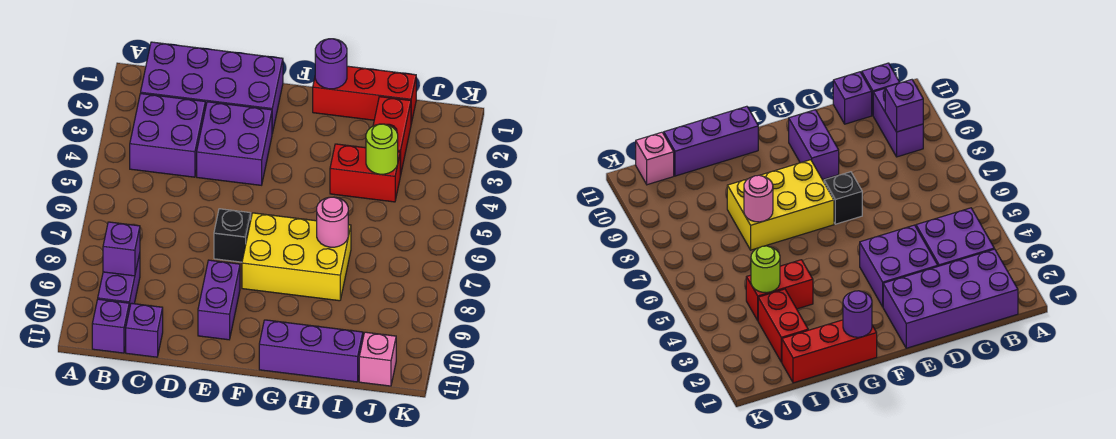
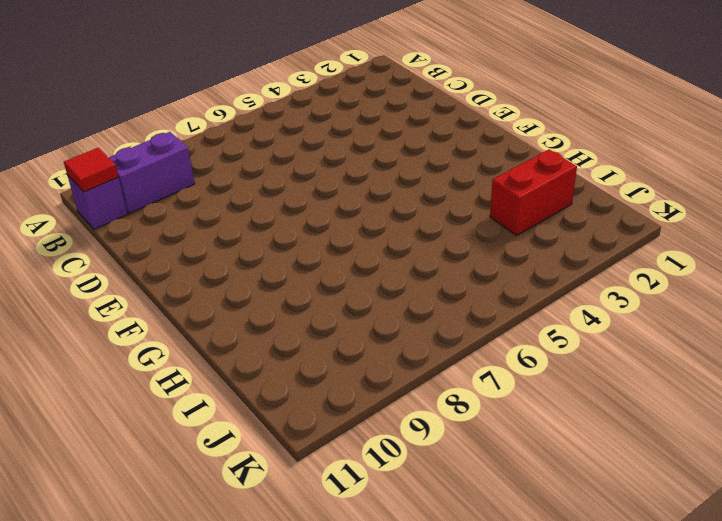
red tile B11 level 2 -> none
none -> purple brick B1:E2 level 1
none -> purple brick B3:C4 level 1
none -> purple brick C11 level 1

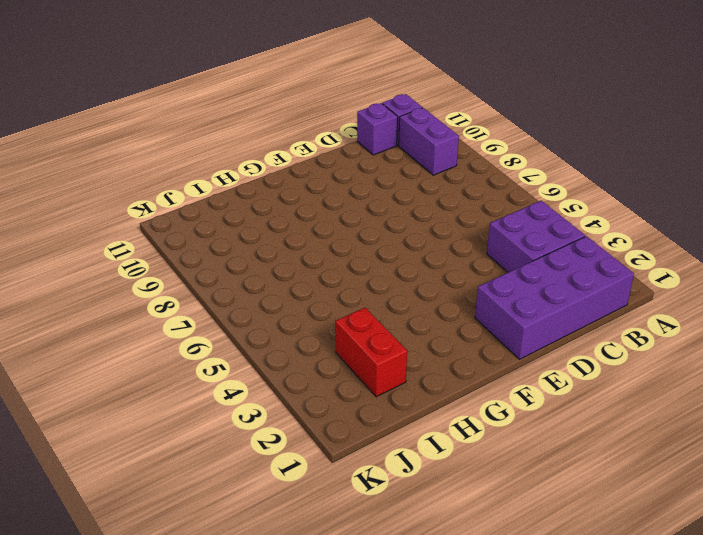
none -> purple brick D3:E4 level 1
none -> black brick E7 level 1
none -> purple brick E9:E10 level 1

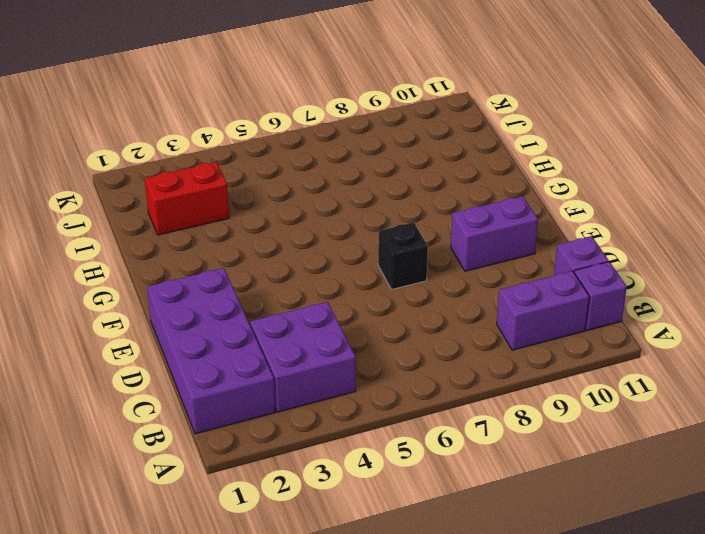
none -> purple brick D3:E4 level 1
none -> yellow brick F7:H8 level 1
none -> red brick G1:I1 level 1

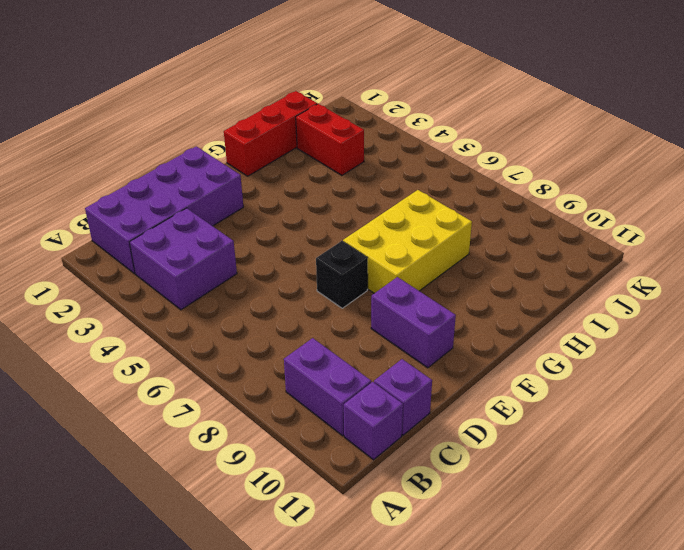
none -> purple brick D3:E4 level 1
none -> purple brick G11:I11 level 1
none -> red brick H4:I4 level 1

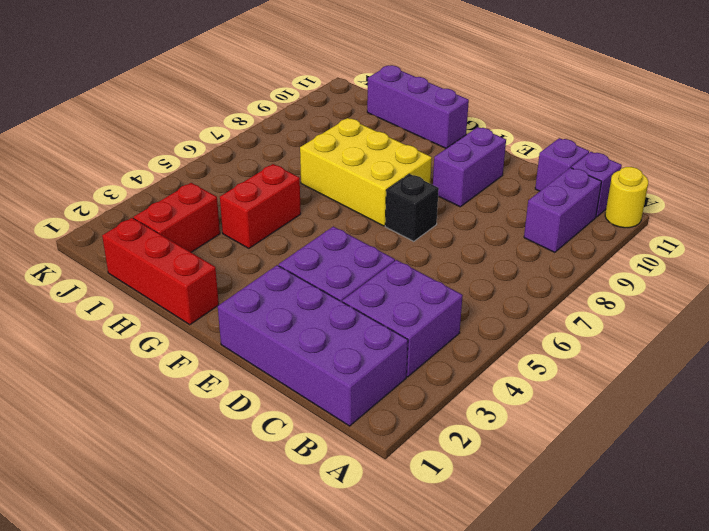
yellow round brick A11 level 1 -> none
red brick H4:H5 level 1 -> red brick H4:I4 level 1
none -> pink brick J11 level 1
none -> purple brick B9 level 2
none -> purple round brick G1 level 2

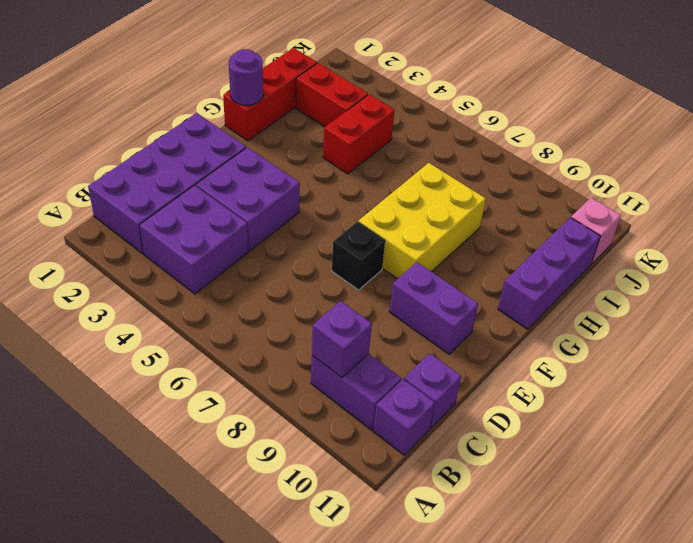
none -> pink round brick H7 level 2
none -> lime round brick I4 level 2

